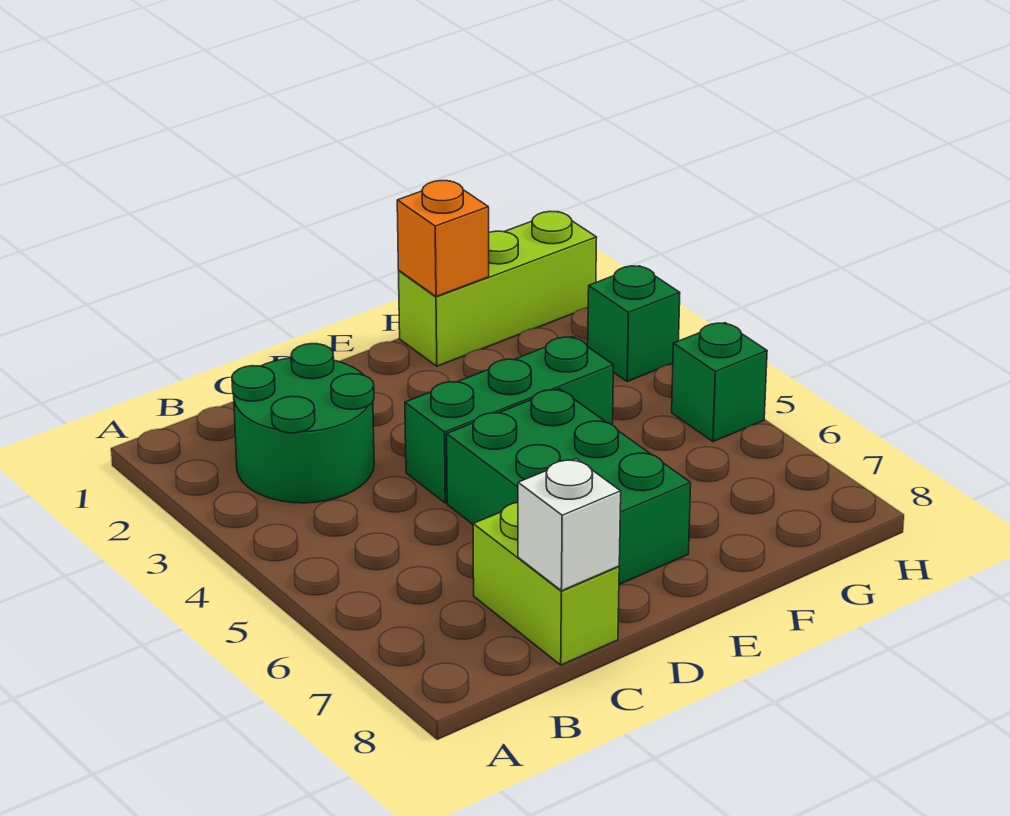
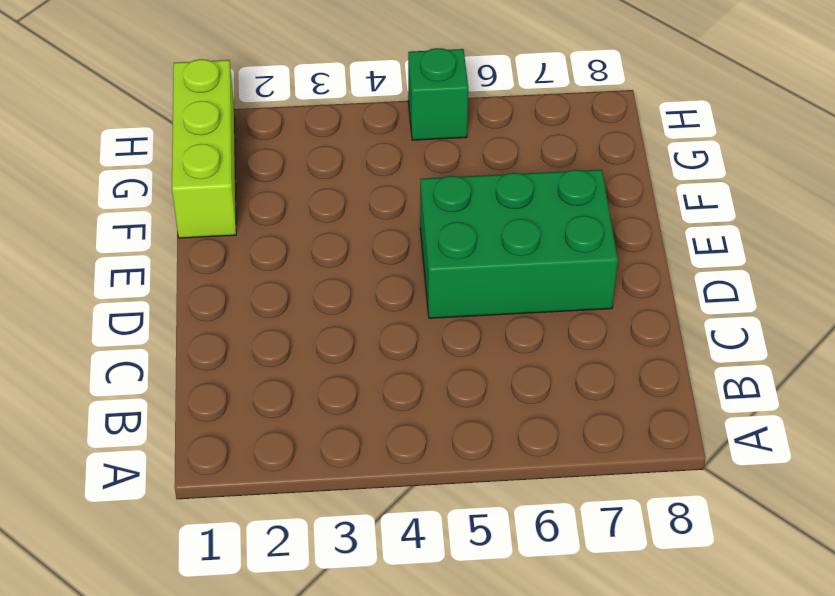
none -> green round brick B2:C3 level 1
none -> lime brick C7:C8 level 1

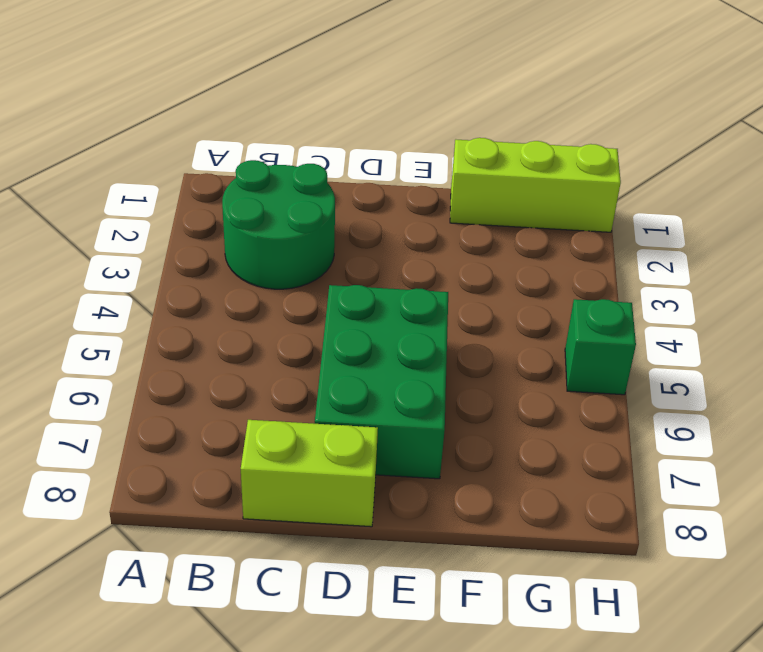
lime brick C8:D8 level 1 -> lime brick C7:C8 level 1
none -> green brick D4:F4 level 1
none -> green brick H3 level 1

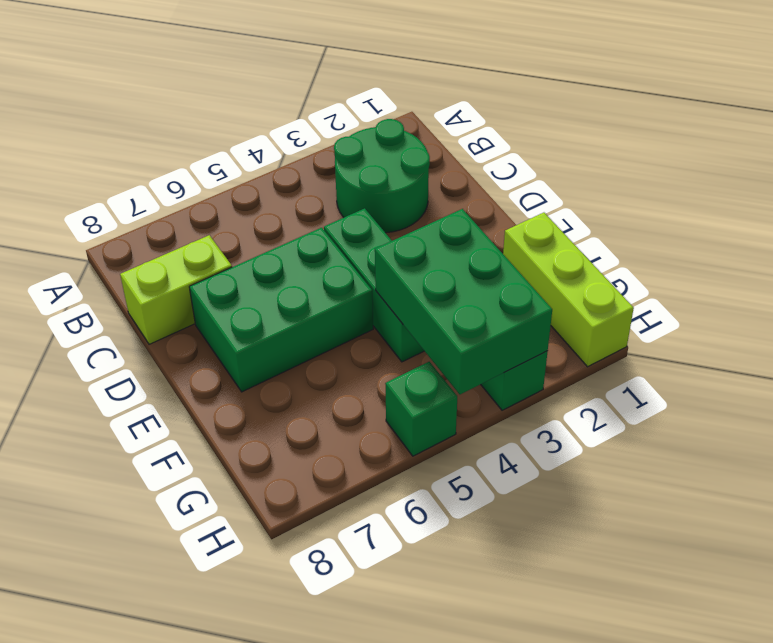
green brick F3:H4 level 2 -> none
none -> white brick C8 level 2
none -> orange brick F1 level 2

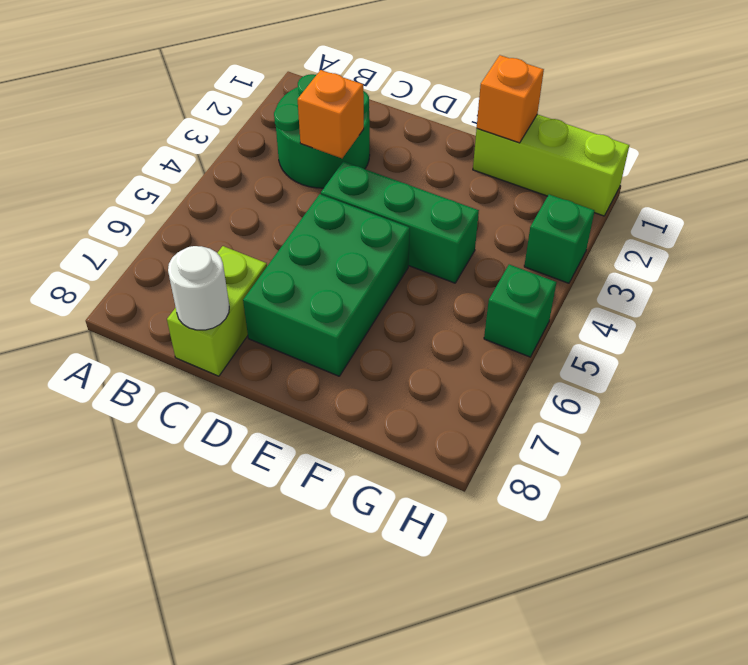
orange brick C3 level 2 -> none
white round brick C8 level 2 -> white brick C8 level 2

